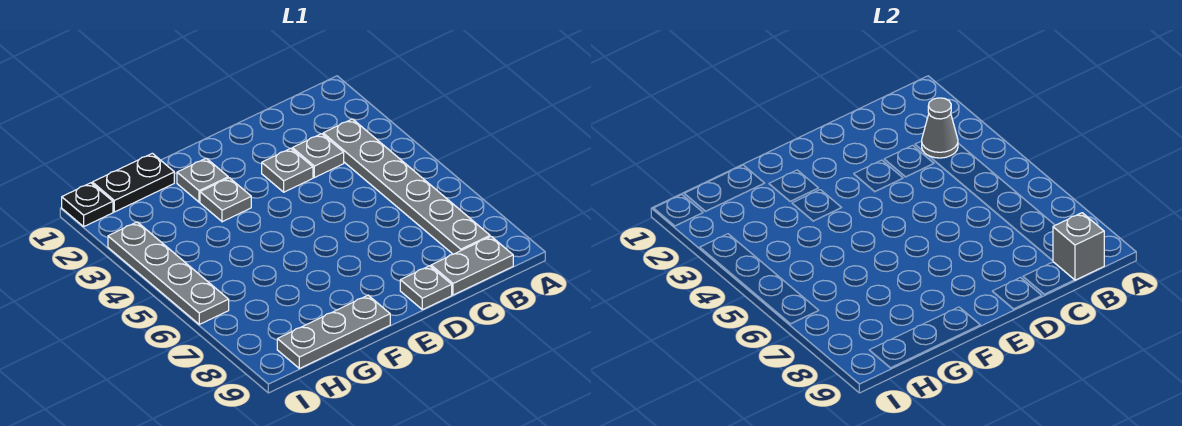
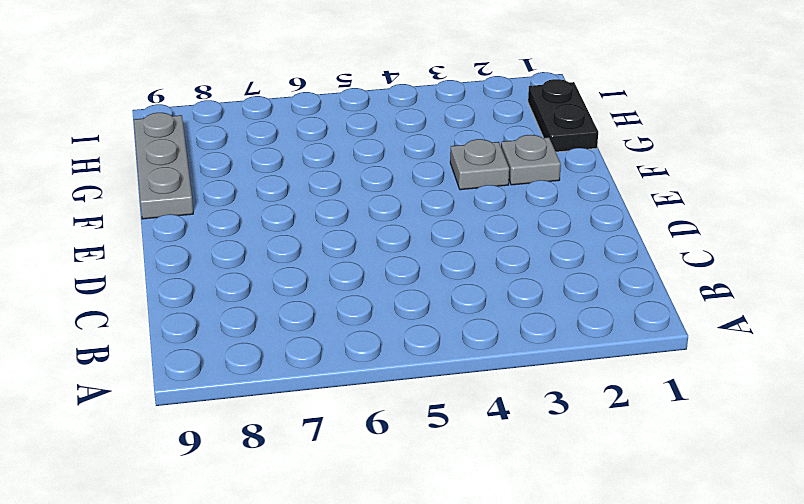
none -> grey plate B3:B8 level 1
none -> grey plate B9:C9 level 1
none -> grey plate C3 level 1

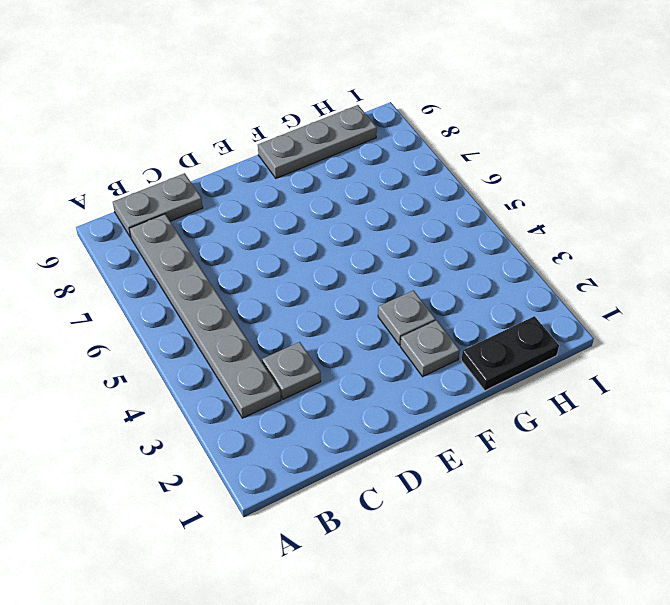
none -> grey plate D3 level 1
none -> grey plate D9 level 1
none -> black plate I1 level 1

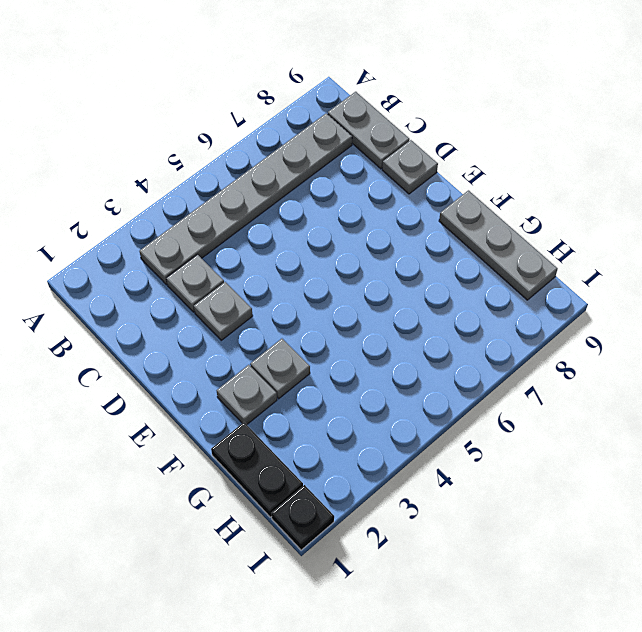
none -> grey plate I3:I6 level 1
none -> grey cone B3 level 2
none -> grey brick B9 level 2

